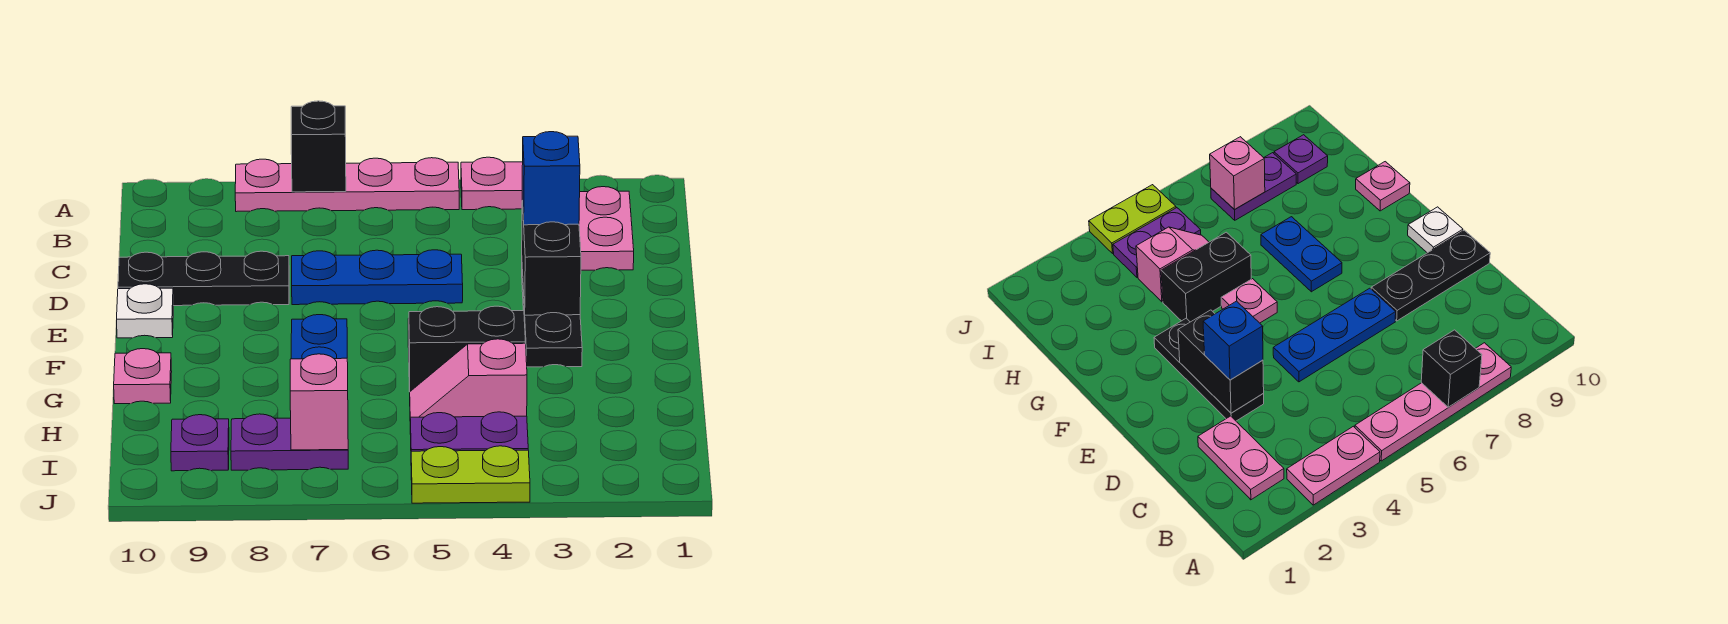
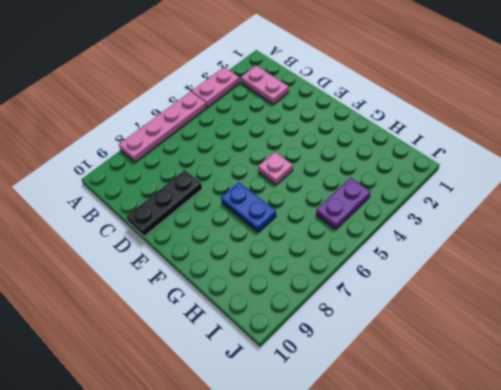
none -> black plate D3:F3 level 1
none -> blue plate D5:D7 level 1
none -> white plate E10 level 1

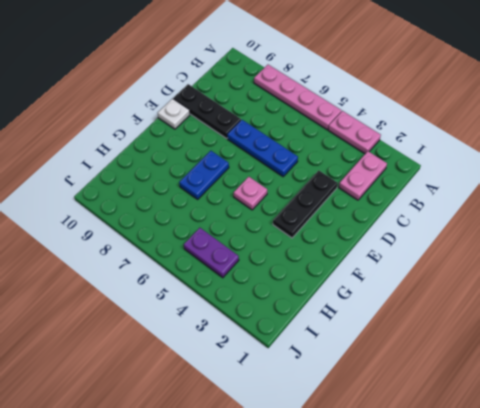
none -> black brick G4:G5 level 1
none -> pink plate G10 level 1
none -> pink slope H4:H5 level 1 top 4

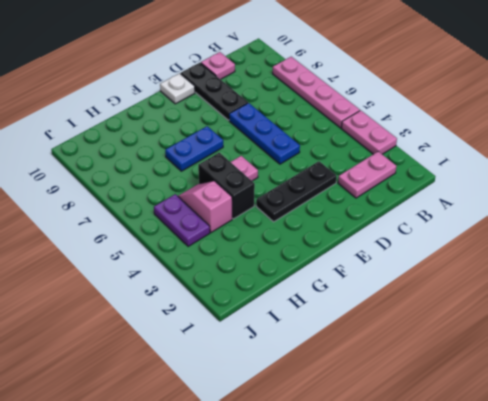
pink plate C10 level 1 -> pink plate G10 level 1
none -> purple plate I7:I8 level 1
none -> purple plate I9 level 1
none -> lime plate J4:J5 level 1

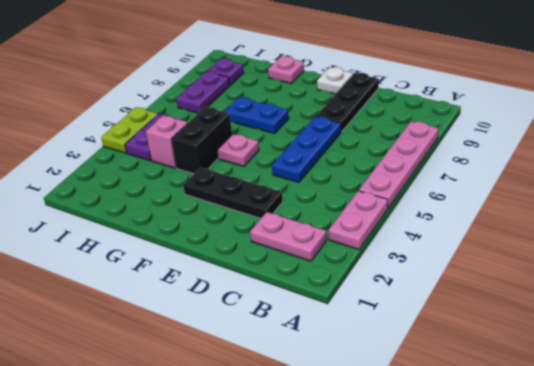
none -> black brick A7 level 2
none -> black brick D3:E3 level 2
none -> pink brick I7 level 2

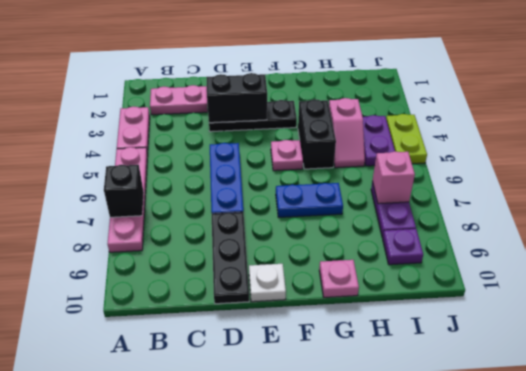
none -> blue brick D3 level 3

